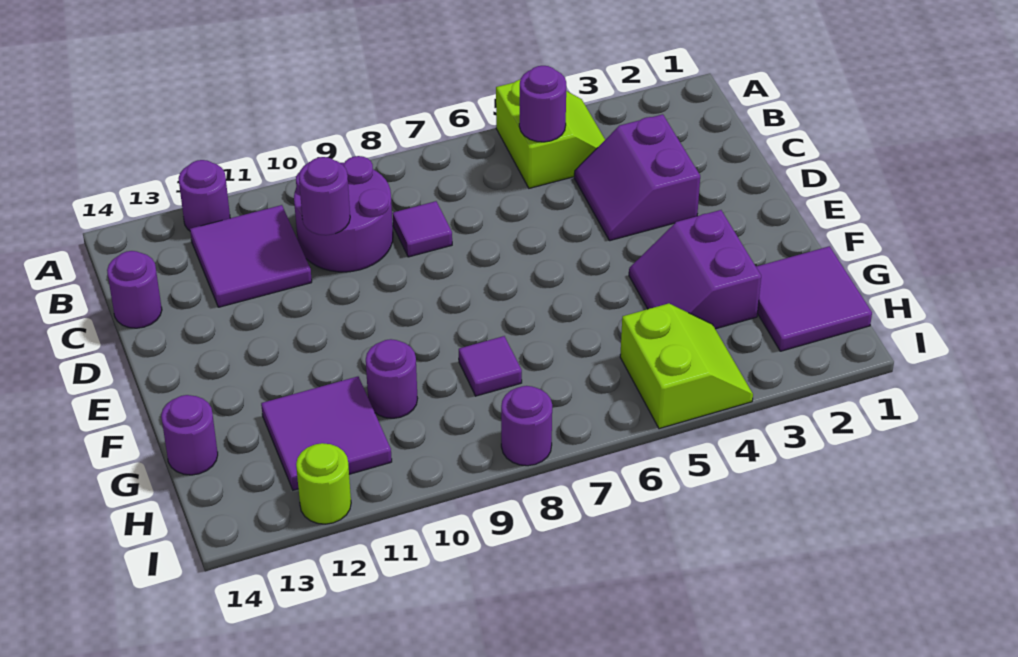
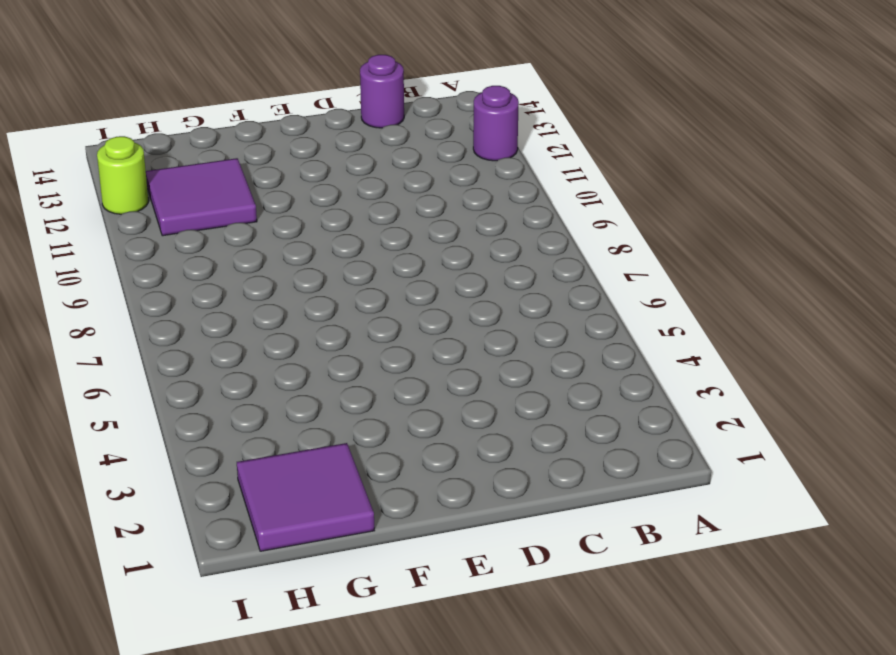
none -> lime slope A4:B5 level 1 top 5
none -> purple round brick B9:C10 level 1
none -> purple tile B11:C12 level 1

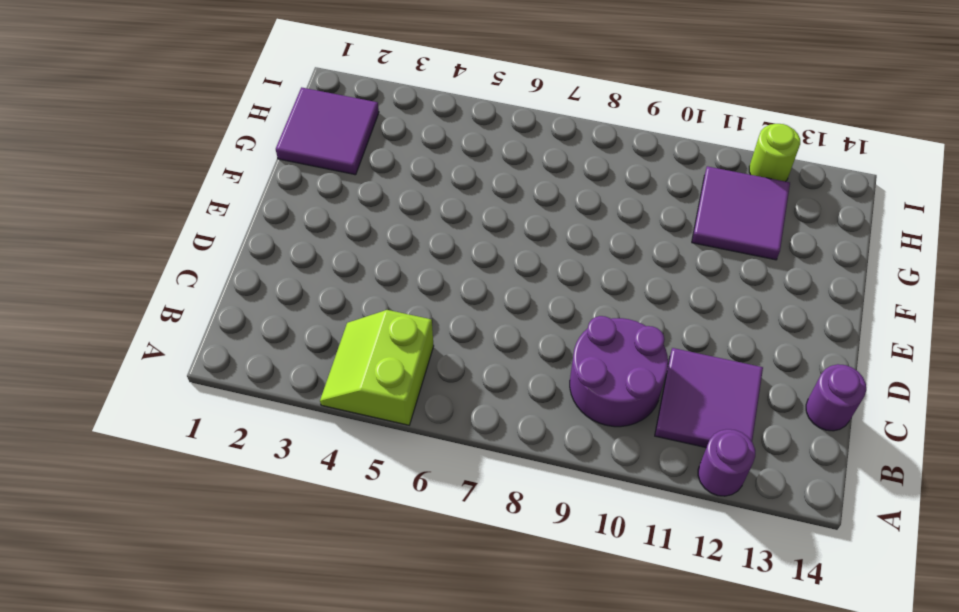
none -> purple slope C3:D4 level 1 top 3
none -> purple tile C8 level 1
none -> purple slope F3:G4 level 1 top 3

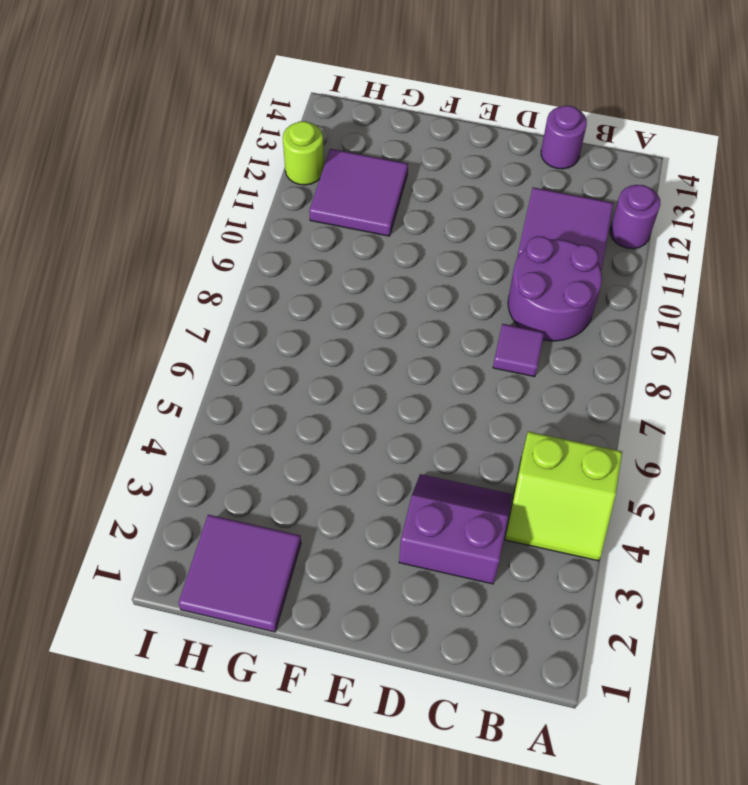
none -> purple slope F3:G4 level 1 top 3
none -> purple tile G8 level 1
none -> purple round brick G10 level 1

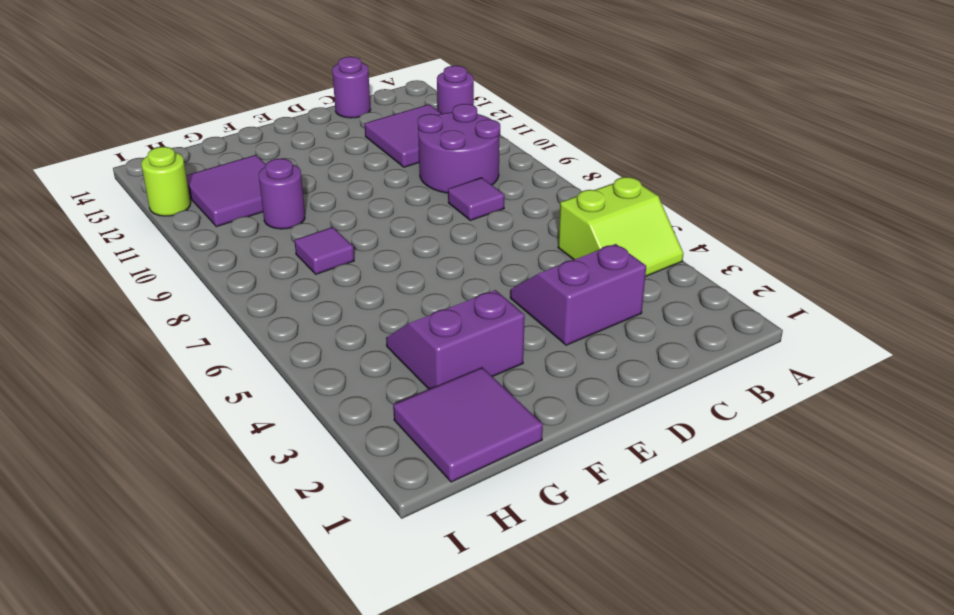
none -> purple round brick G14 level 1
none -> lime slope H4:I5 level 1 top 5
none -> purple round brick I8 level 1

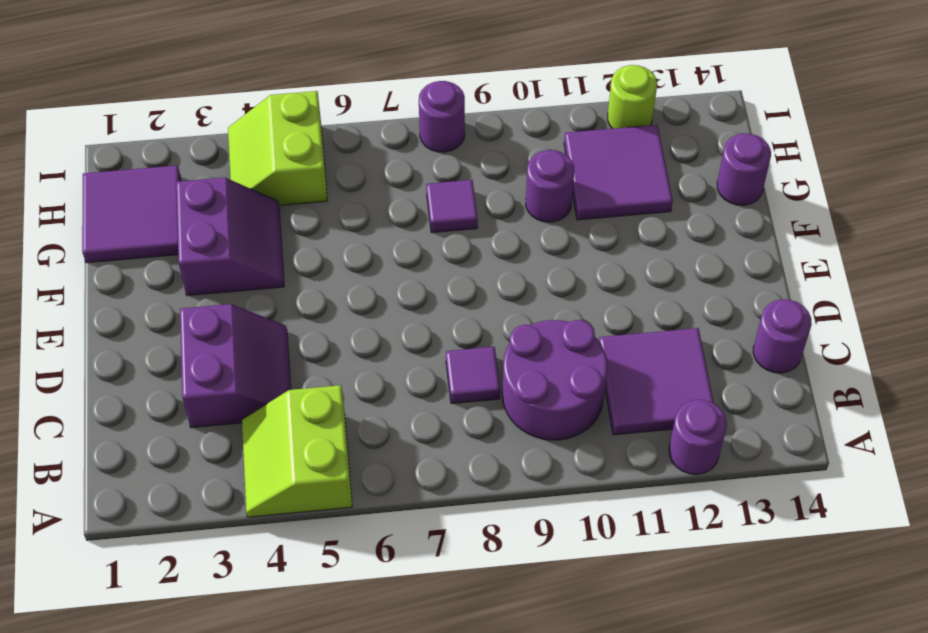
none -> purple round brick B5 level 2
none -> purple round brick C10 level 2

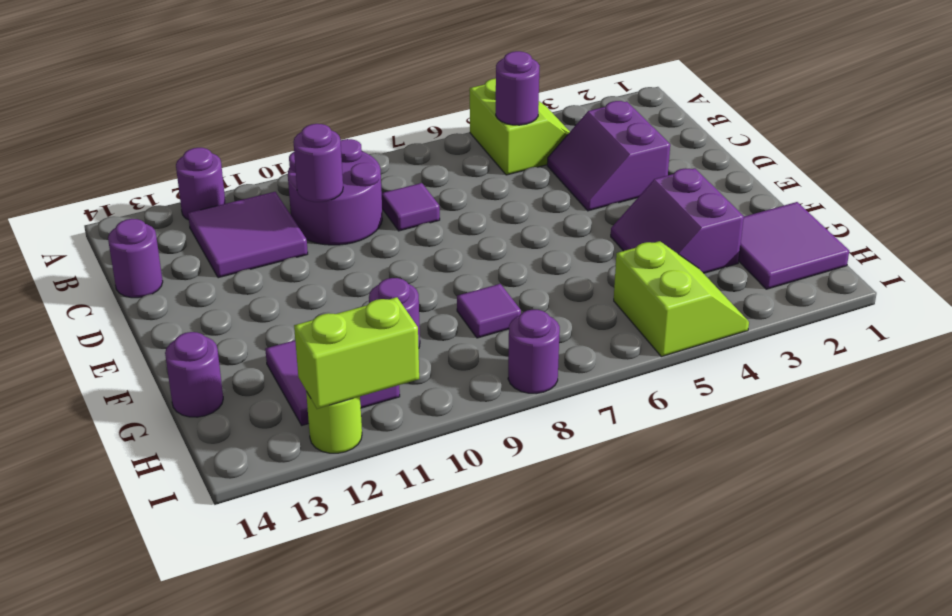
lime brick I11:I12 level 2 -> none

